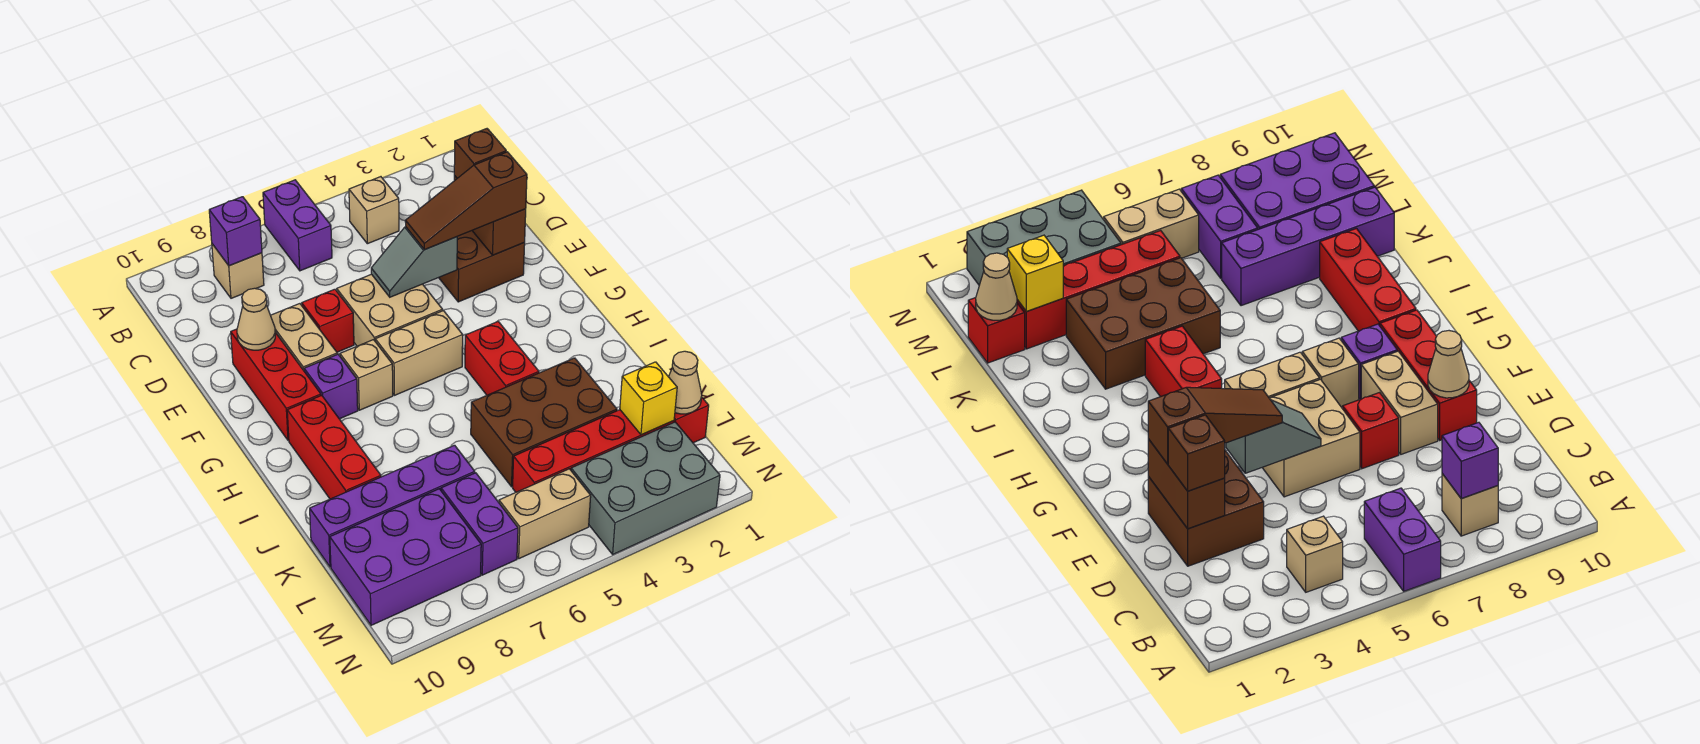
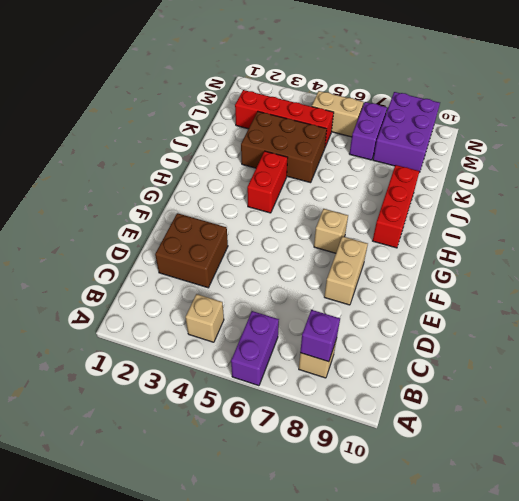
purple brick L8:N9 level 1 -> purple brick L8:M10 level 1
none -> tan brick E5:F6 level 1
none -> red brick E7 level 1
none -> red brick E9:G9 level 1

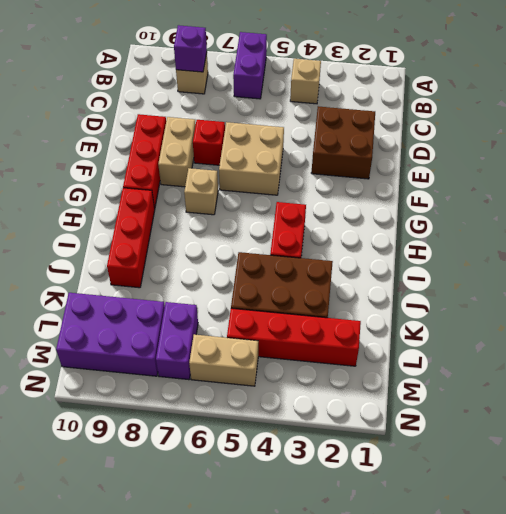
none -> tan brick G5:G6 level 1
none -> purple brick G8 level 1
none -> purple brick K7:K10 level 1

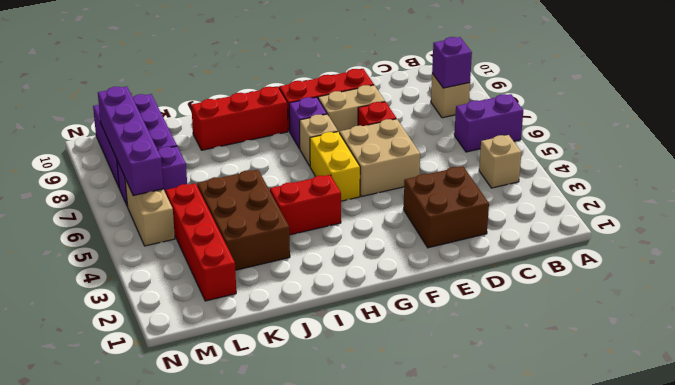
yellow brick G5:G6 level 1 -> tan brick G5:G6 level 1
purple brick M6:M9 level 2 -> purple brick K7:K10 level 1
none -> red brick L1 level 1
none -> grey brick M2:N4 level 1
none -> brown brick D2:E2 level 2

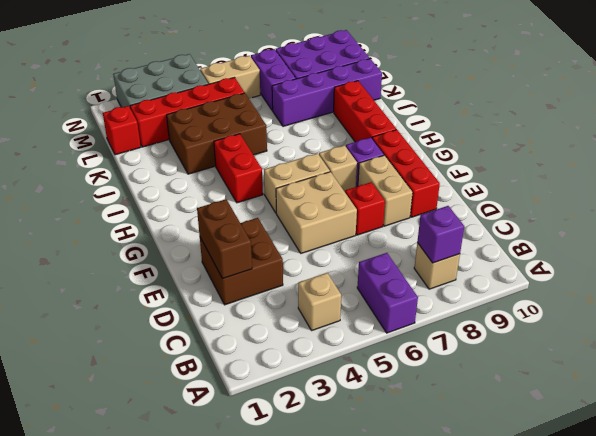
none -> grey slope E4:E5 level 2 top 4
none -> tan cone E9 level 2
none -> tan cone L1 level 2

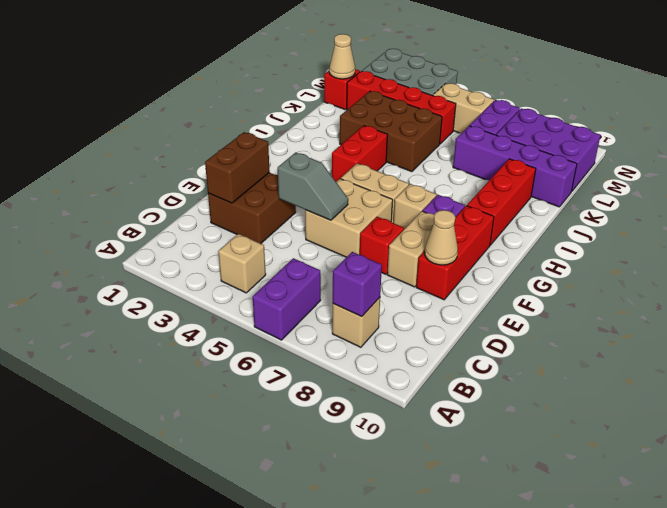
none -> yellow brick L2 level 2
none -> brown brick D2 level 3
none -> brown slope E2:E4 level 3 top 2

